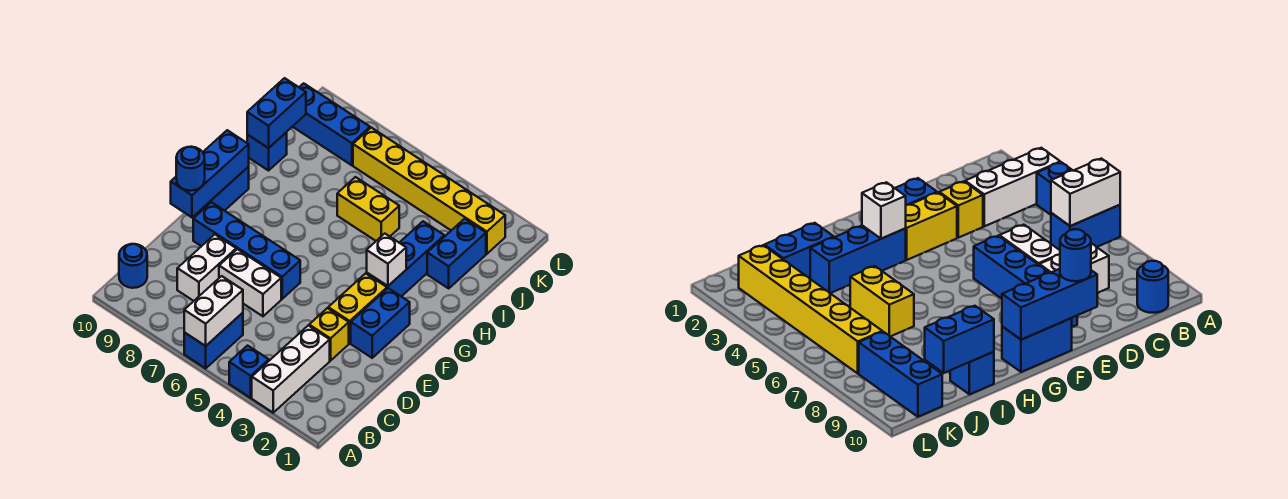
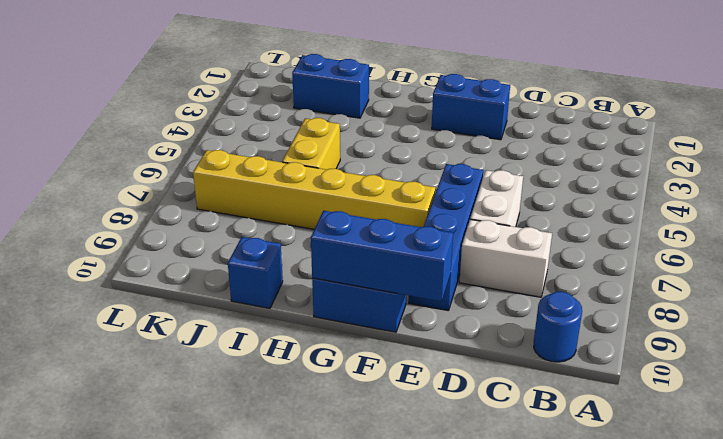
yellow brick F7:K7 level 1 -> yellow brick K2:K7 level 1
none -> white brick A3:C3 level 1
none -> blue brick A4 level 1
none -> blue brick A6:B6 level 1

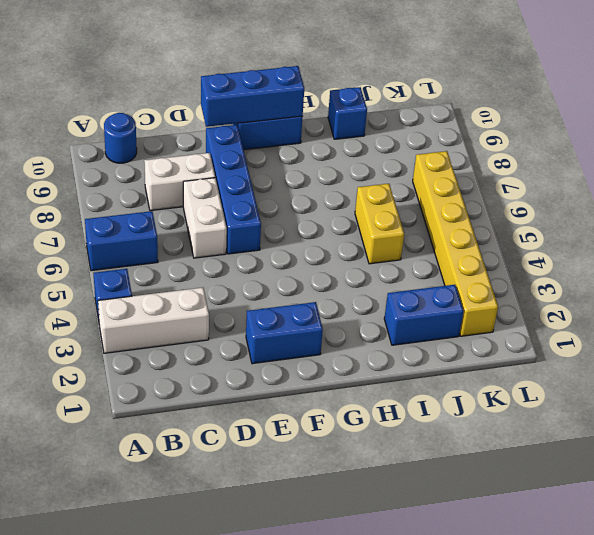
none -> yellow brick D3 level 1
none -> yellow brick E3:F3 level 1
none -> blue brick G3:I3 level 1

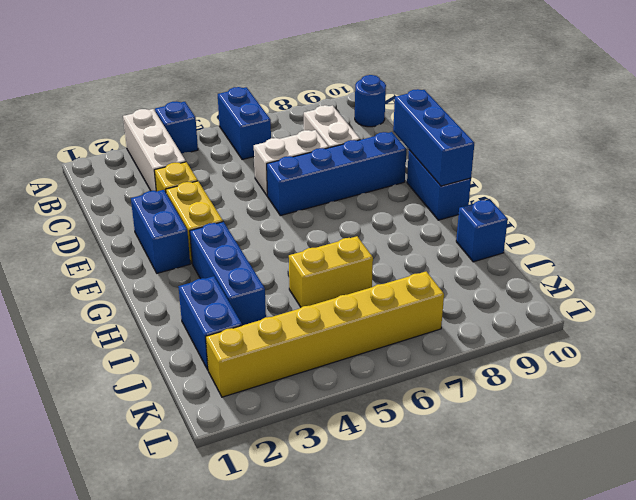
none -> blue brick K8:K10 level 1
none -> white brick A6:B6 level 2
none -> white brick G3 level 2

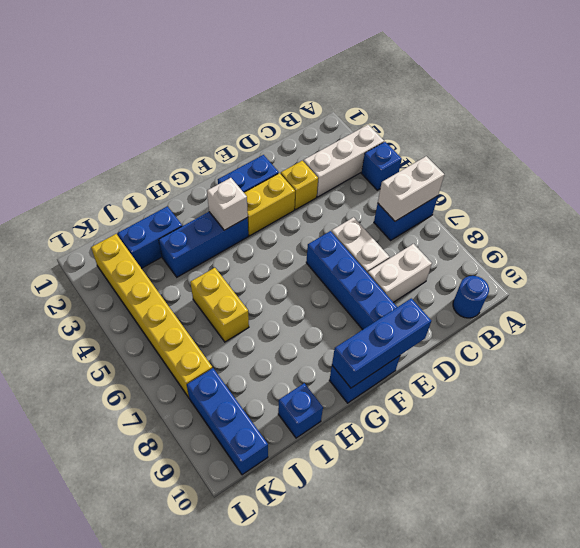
none -> blue brick I10:J10 level 2
none -> blue round brick E10 level 3

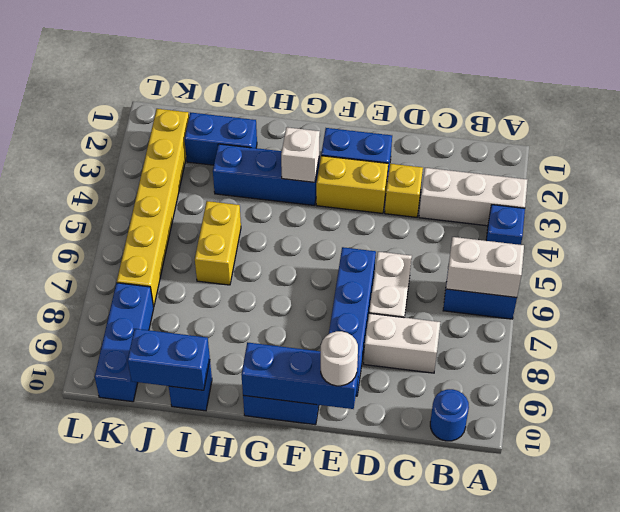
white round brick E10 level 3 -> blue round brick E10 level 3

